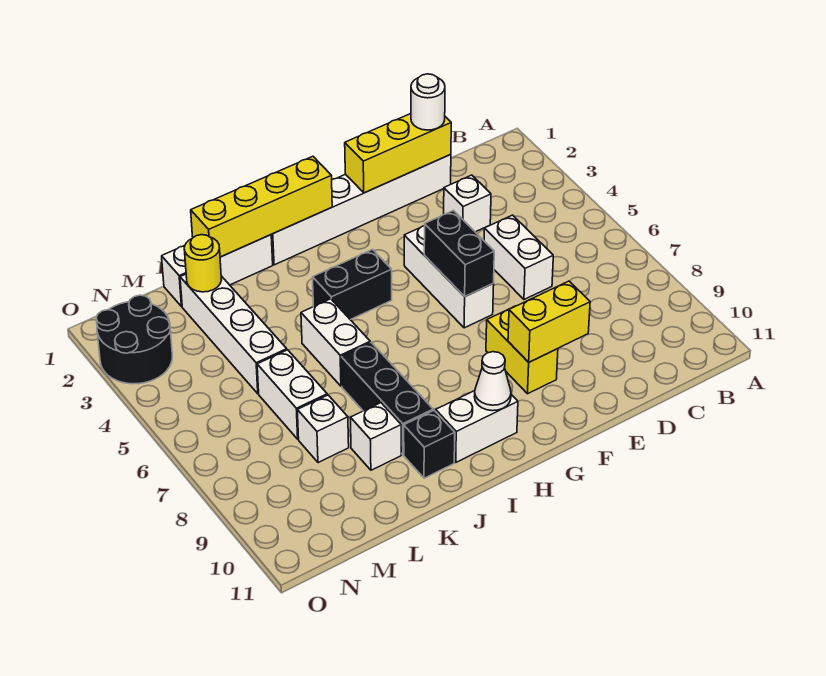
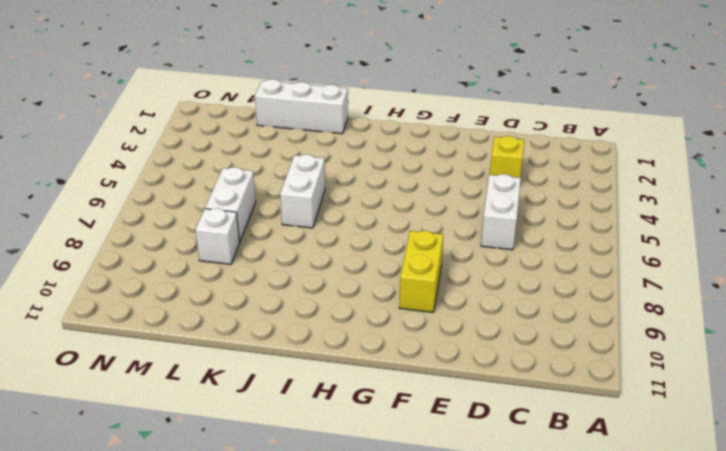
yellow brick D3 level 1 -> white brick D3 level 1
none -> white brick D1:I1 level 1
none -> white brick F4:F6 level 1
none -> black brick H4:I4 level 1

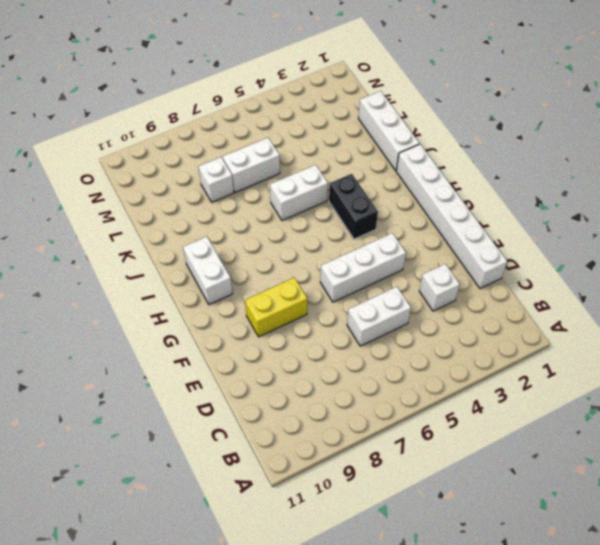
none -> black brick J7:J9 level 1
none -> black brick J10 level 1
none -> white brick K9 level 1

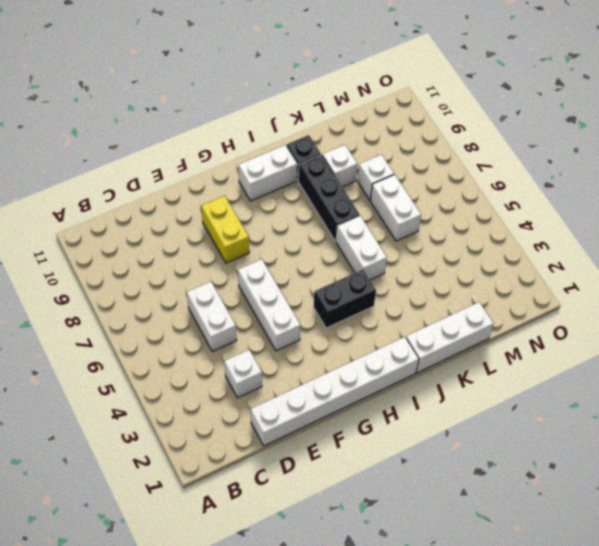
none -> white brick L2:L5 level 1
none -> black round brick N2:O3 level 1
none -> yellow brick D1:F1 level 2

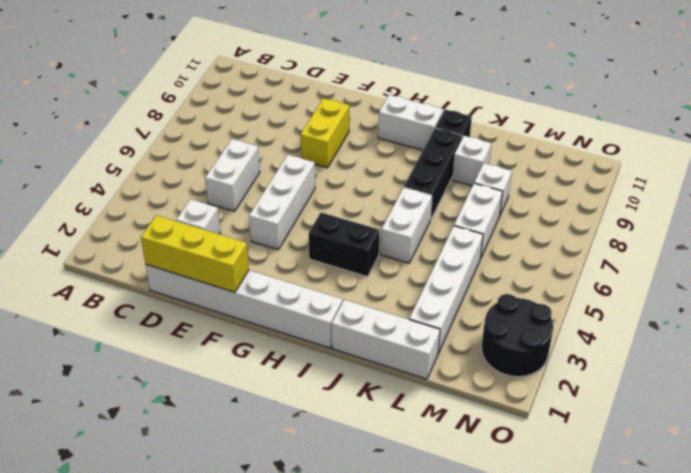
none -> yellow brick E9:F9 level 2
none -> black brick F5:F6 level 2
none -> yellow brick H1:K1 level 2

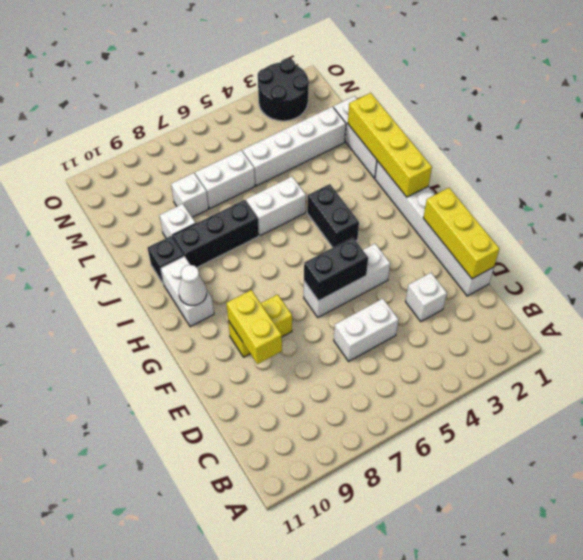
none -> yellow round brick L2 level 2
none -> white round brick D1 level 3

